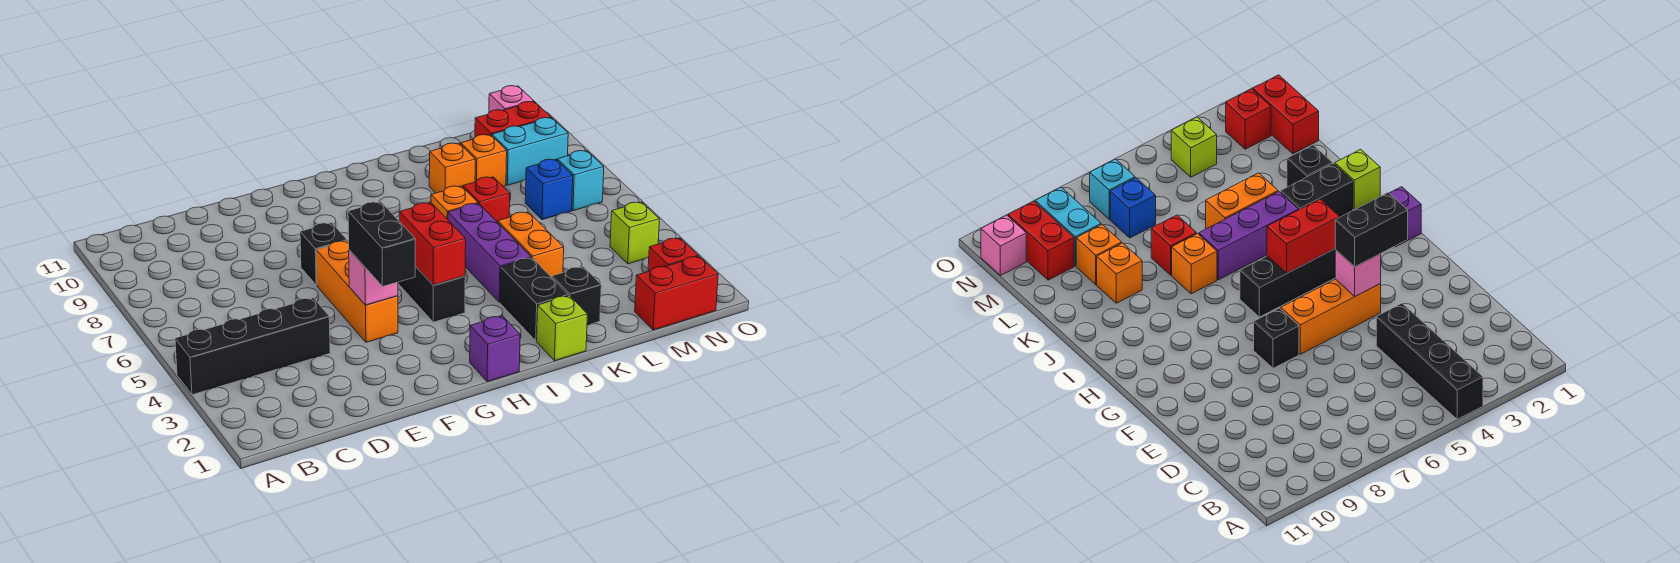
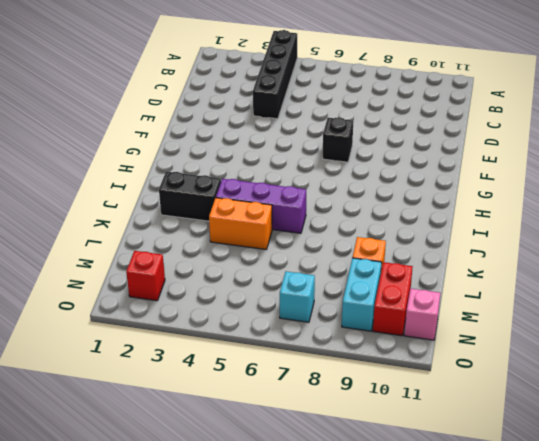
none -> orange brick F4:F6 level 1
none -> purple brick H1 level 1
none -> black brick H4:H6 level 1

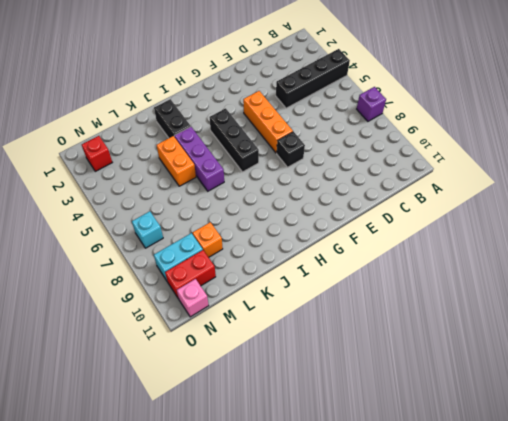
purple brick A7 level 1 -> purple brick H1 level 1
none -> lime brick J1 level 1
none -> orange brick J7 level 1
none -> black brick K2 level 1

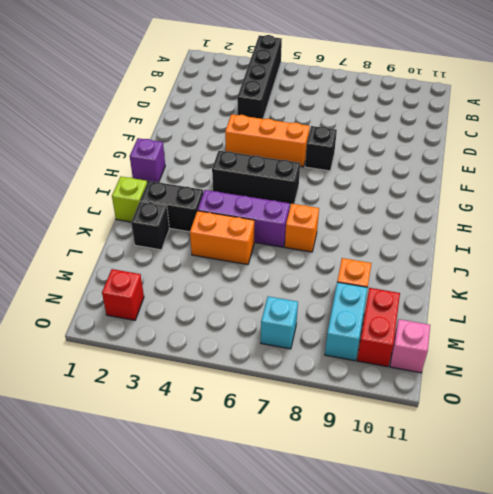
none -> red brick K7 level 1
none -> orange brick K9 level 1
none -> red brick M1:N1 level 1

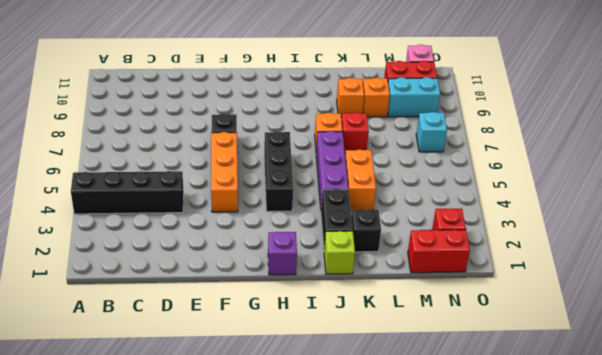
none -> blue brick M7 level 1
none -> lime brick N4 level 1
none -> pink brick F4 level 2

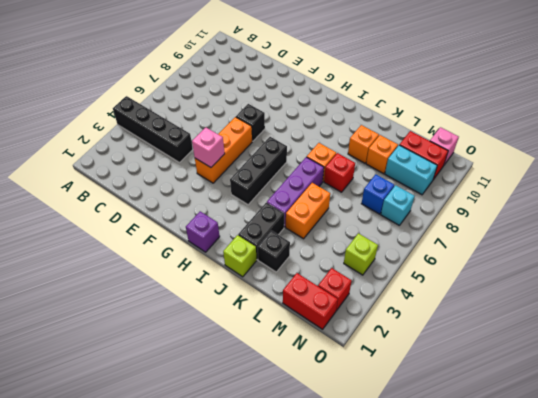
none -> red brick H4:H5 level 2
none -> black brick F3:F4 level 3

